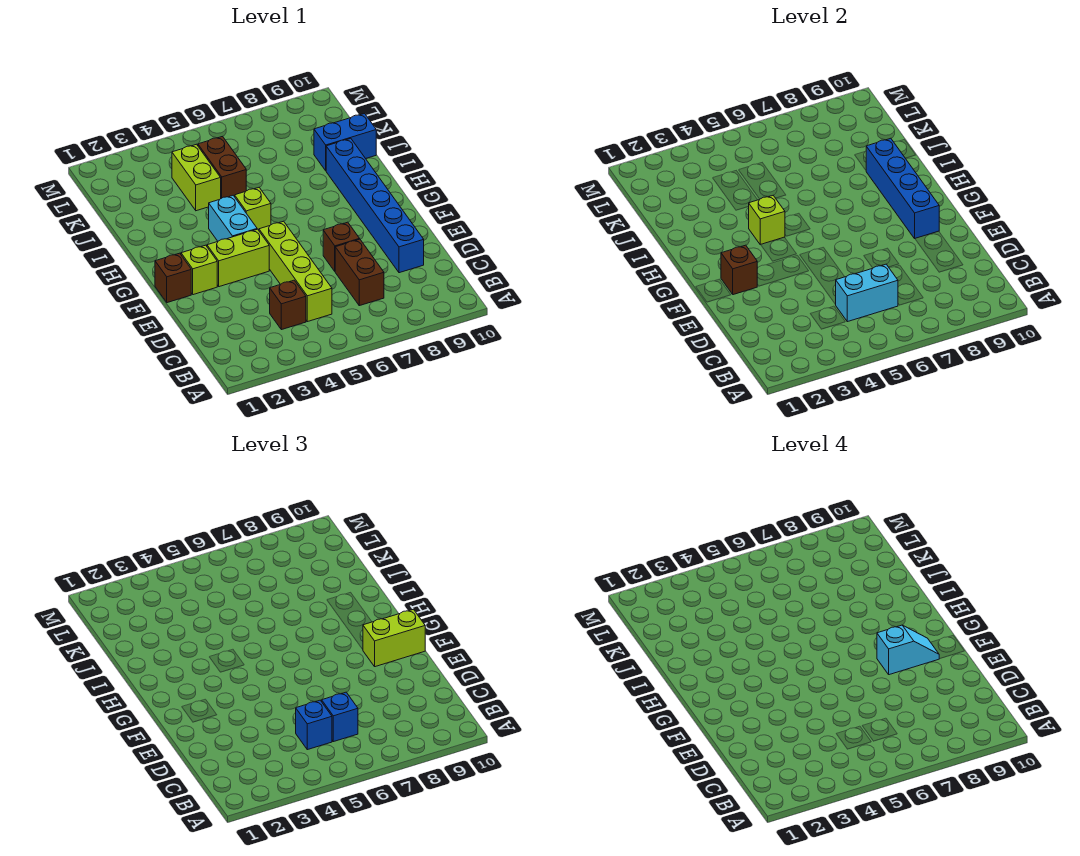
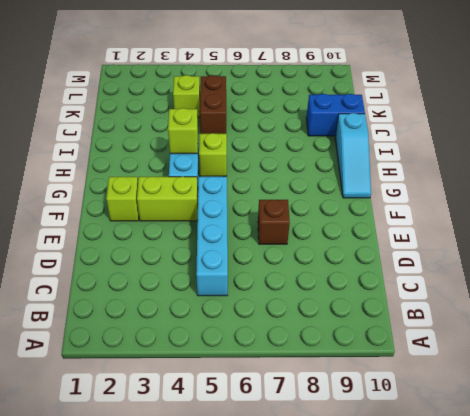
cyan brick C5:F5 level 1 -> lime brick C5:F5 level 1
cyan slope G10:I10 level 1 top I -> none
lime brick K4 level 1 -> lime brick J4:K4 level 1
none -> brown brick C4 level 1
none -> brown brick C7:D7 level 1
none -> blue brick D9:I9 level 1

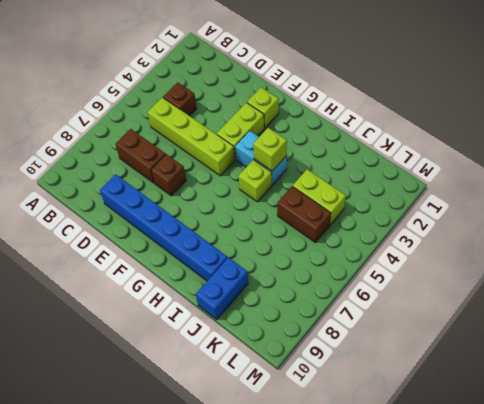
none -> brown brick F1 level 1
none -> cyan brick C5:C6 level 2
none -> brown brick F2 level 2

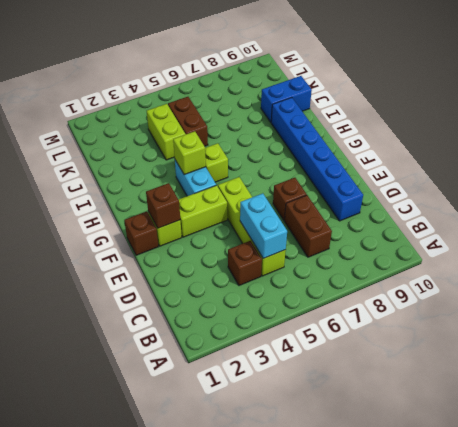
cyan brick C5:D5 level 2 -> cyan brick C5:C6 level 2
none -> blue brick F9:I9 level 2
none -> blue brick C5 level 3
none -> blue brick C6 level 3

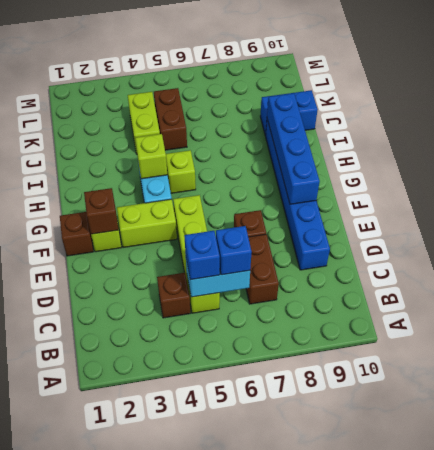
none -> lime brick F9:F10 level 3
none -> cyan slope F8:F9 level 4 top 8

